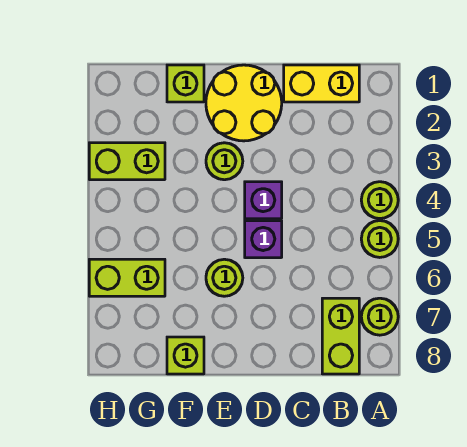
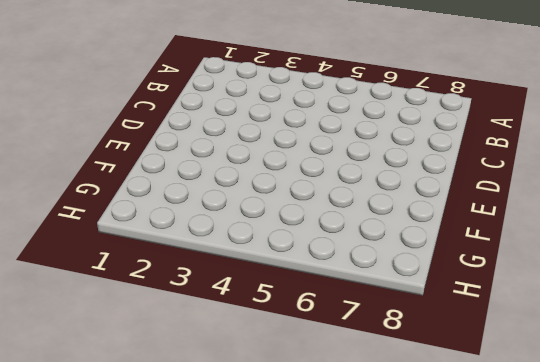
none -> lime round brick A4 level 1
none -> lime round brick A5 level 1
none -> lime round brick A7 level 1

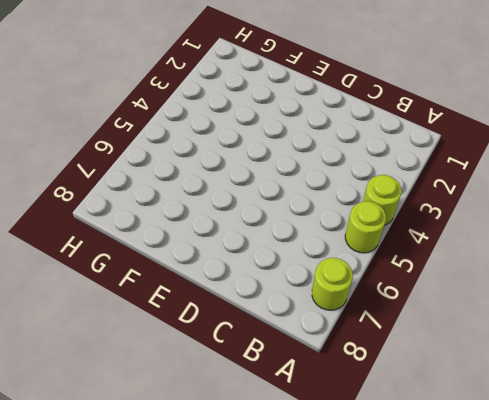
none -> yellow brick B1:C1 level 1
none -> lime brick B7:B8 level 1
none -> yellow round brick D1:E2 level 1

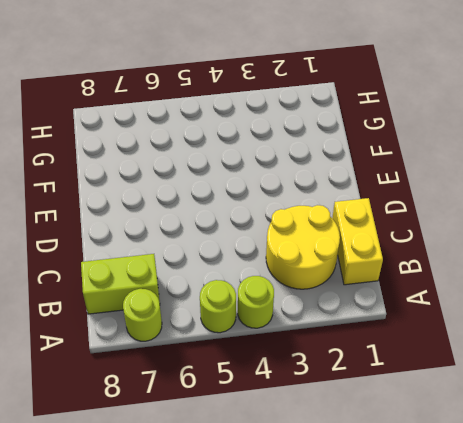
yellow round brick B2:C3 level 1 -> yellow round brick D1:E2 level 1
none -> purple brick D4 level 1
none -> purple brick D5 level 1
none -> lime round brick E3 level 1

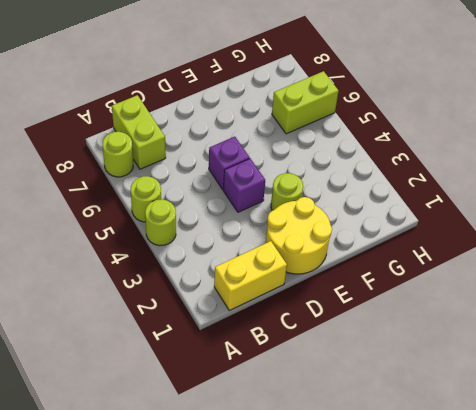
none -> lime round brick E6 level 1
none -> lime brick F1 level 1
none -> lime brick F8 level 1

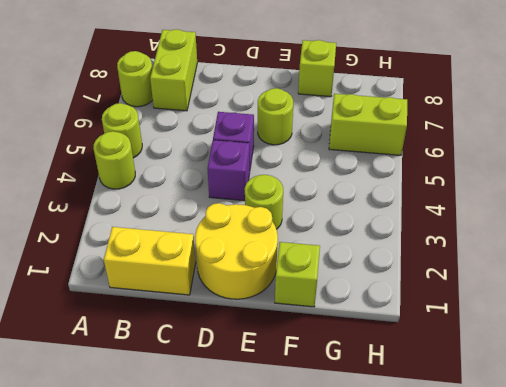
none -> lime brick G3:H3 level 1

